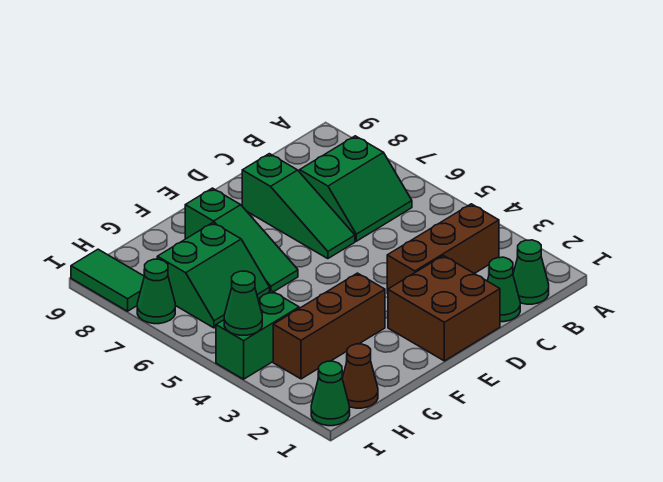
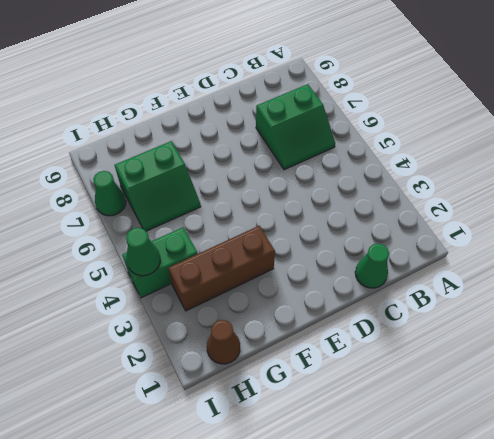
none -> green cone B1 level 1
none -> brown brick B3:D3 level 1
none -> brown brick D1:E2 level 1

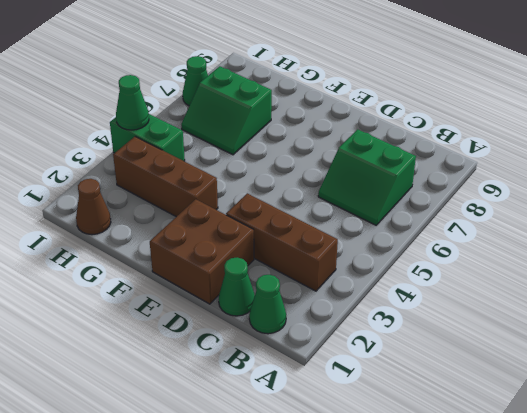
none -> green slope D6:D8 level 1 top 8
none -> green slope F6:F8 level 1 top 8
none -> green cone I1 level 1

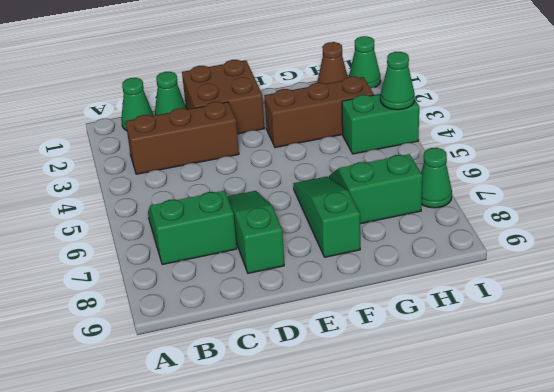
none -> green tile I8:I9 level 1

